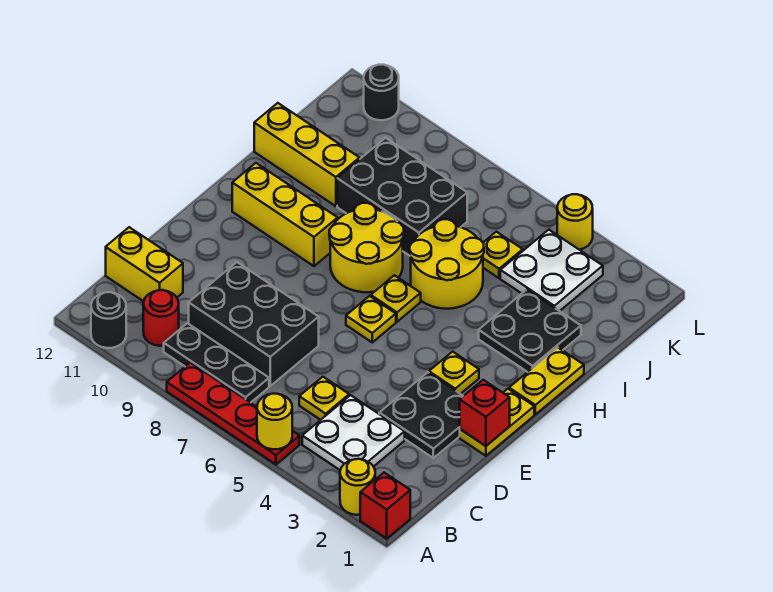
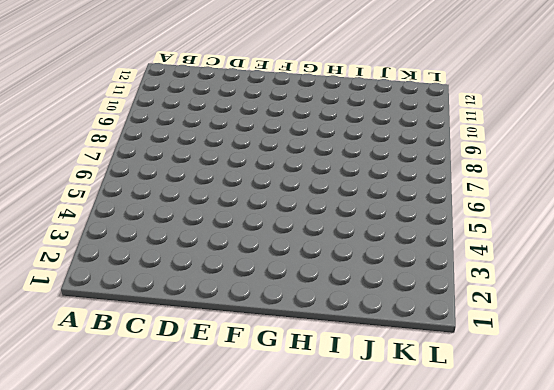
none -> red brick A1 level 1
none -> yellow round brick A2 level 1
none -> red plate A5:A8 level 1

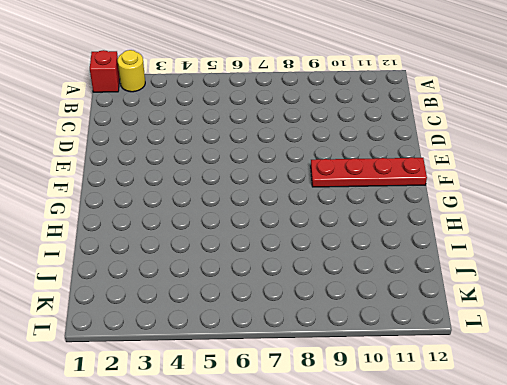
red plate F9:F12 level 1 -> red plate A5:A8 level 1
none -> black round brick A11 level 1
none -> white plate B3:C4 level 1
none -> black plate B7:B9 level 1

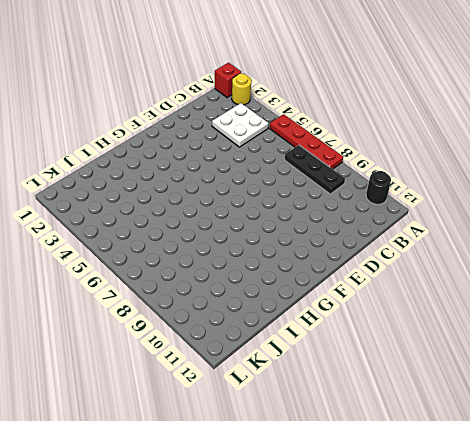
none -> red round brick B10 level 1
none -> yellow plate C5 level 1
none -> black brick C7:D9 level 1

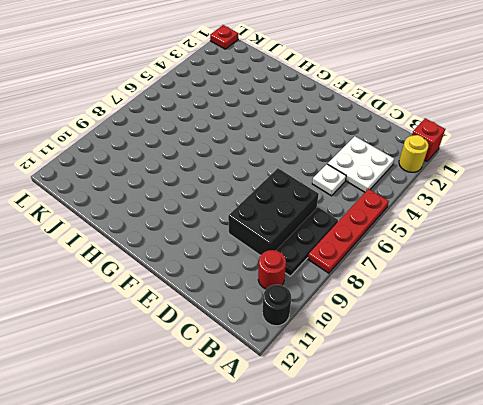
white plate C5 level 1 -> yellow plate C5 level 1
red plate L1 level 1 -> none
none -> yellow brick C11:C12 level 1
none -> black plate D2:E3 level 1
none -> yellow plate E1:F1 level 1

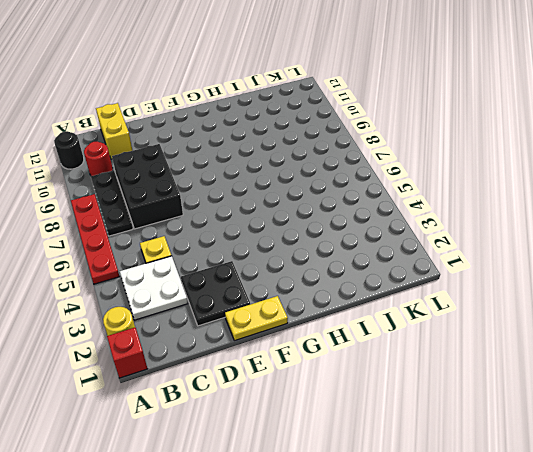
none -> yellow plate F3 level 1
none -> yellow plate F6 level 1
none -> yellow plate G1:H1 level 1

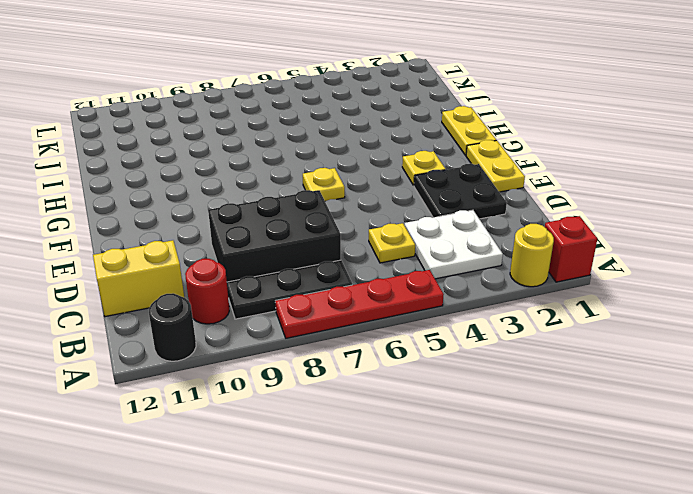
none -> yellow plate G6 level 1
none -> yellow round brick G7:H8 level 1
none -> yellow brick G9:G11 level 1

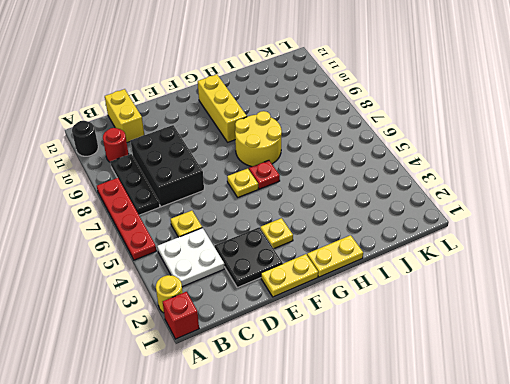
red plate G6 level 1 -> yellow plate G6 level 1
none -> black plate H2:I3 level 1
none -> yellow round brick H5:I6 level 1
none -> black brick I7:J9 level 1

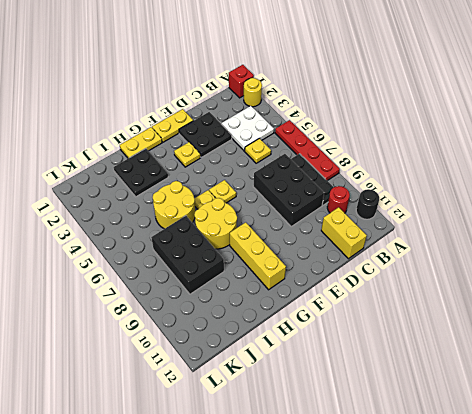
none -> yellow brick I10:I12 level 1
none -> white plate J3:K4 level 1
none -> yellow plate J5 level 1

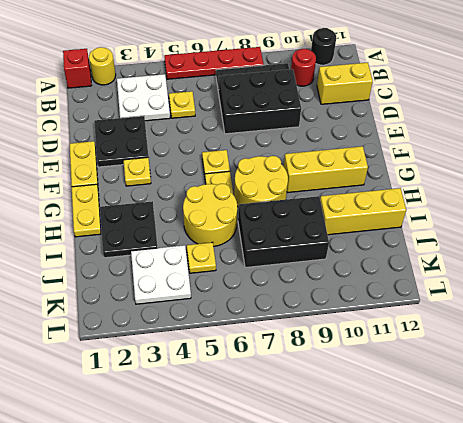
none -> yellow round brick L4 level 1
none -> black round brick L11 level 1
none -> yellow round brick A5 level 2

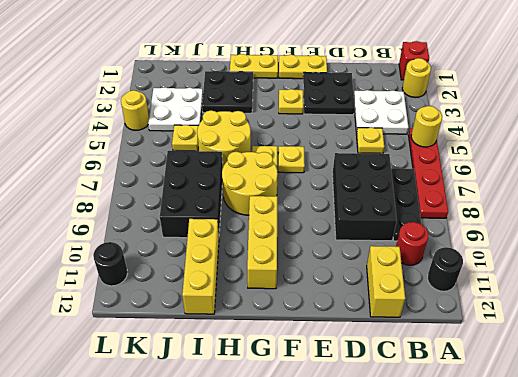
none -> red brick E1 level 2

